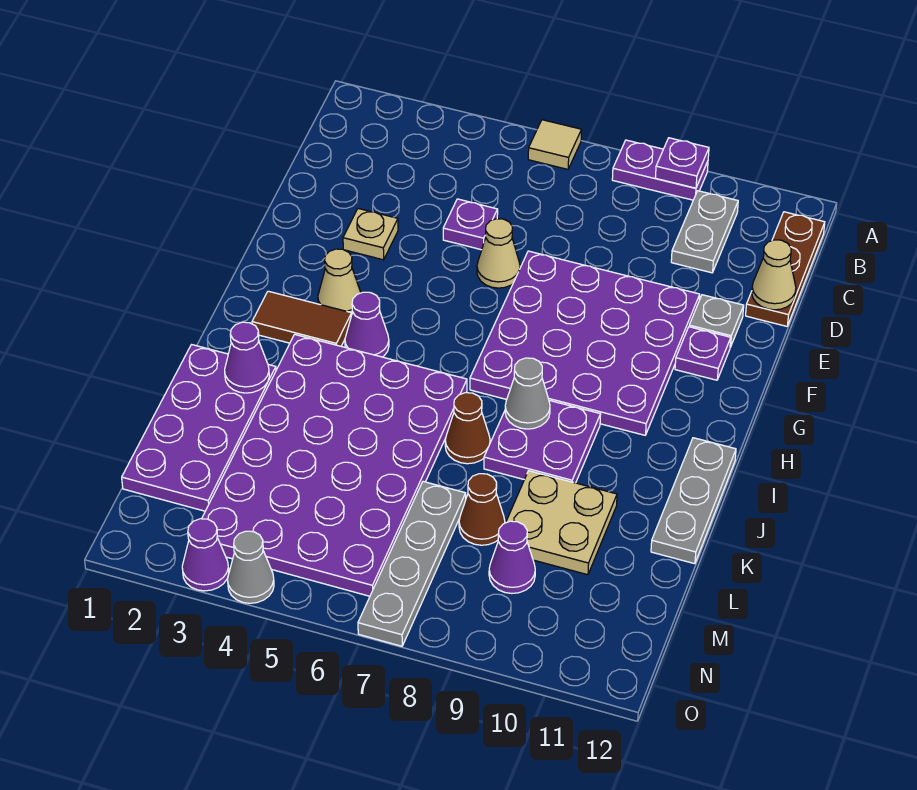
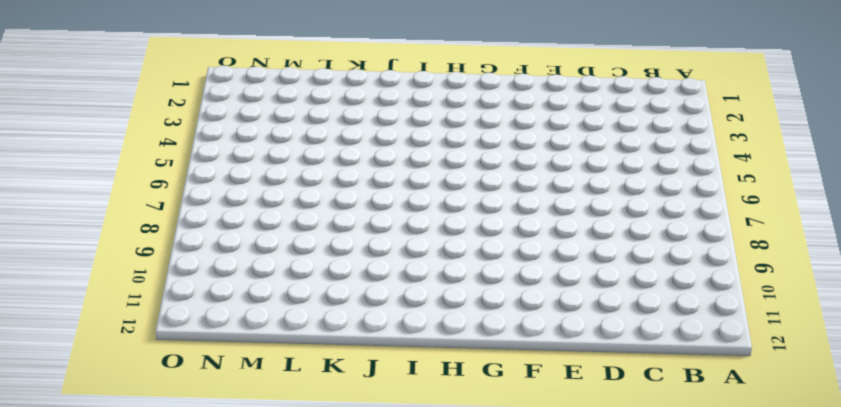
none -> tan tile A6 level 1
none -> purple plate A8:A9 level 1
none -> grey plate B10:C10 level 1

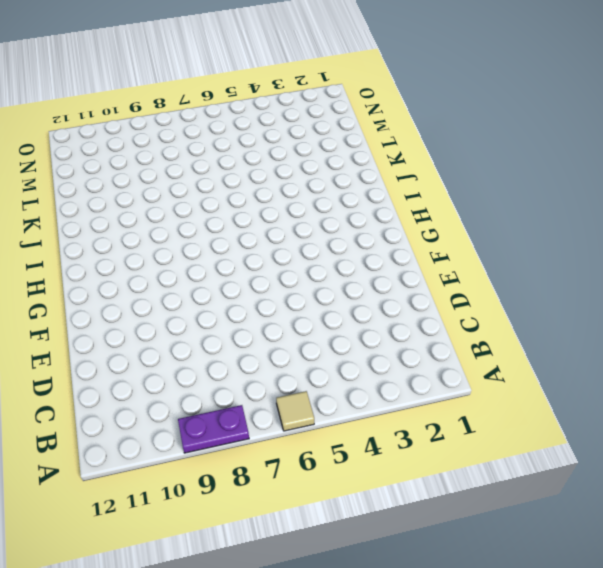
none -> grey plate B10:C10 level 1
none -> brown plate B12:D12 level 1
none -> purple plate D5 level 1

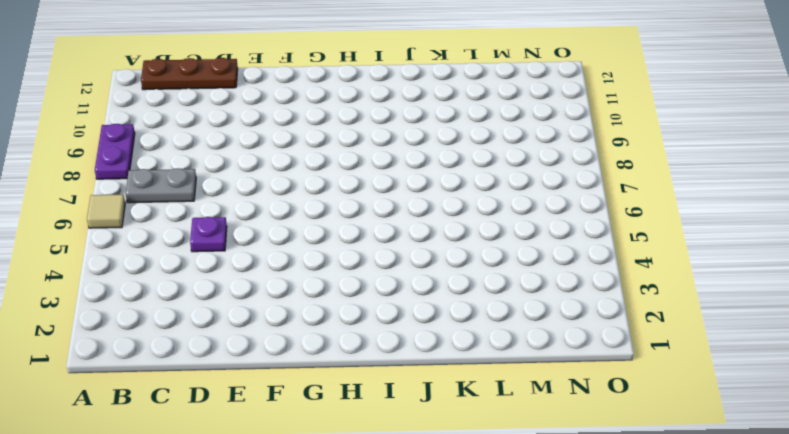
grey plate B7:C7 level 1 -> grey plate B10:C10 level 1
none -> tan plate E3 level 1
none -> tan cone E6 level 1
none -> purple plate E7:H10 level 1

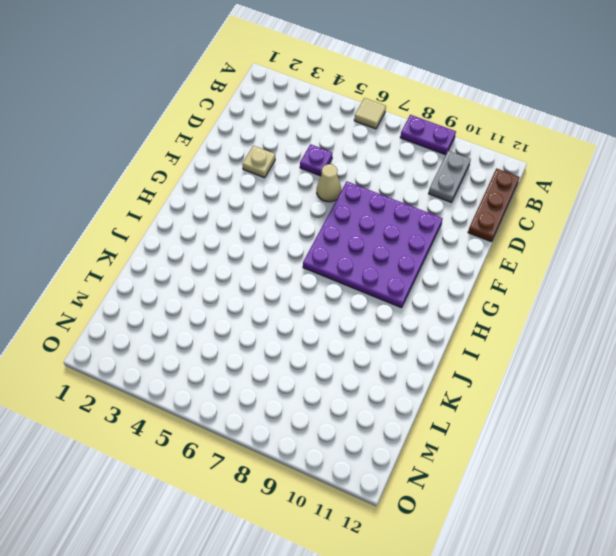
none -> grey plate E11 level 1
none -> purple plate F11 level 1
none -> tan cone G3 level 1

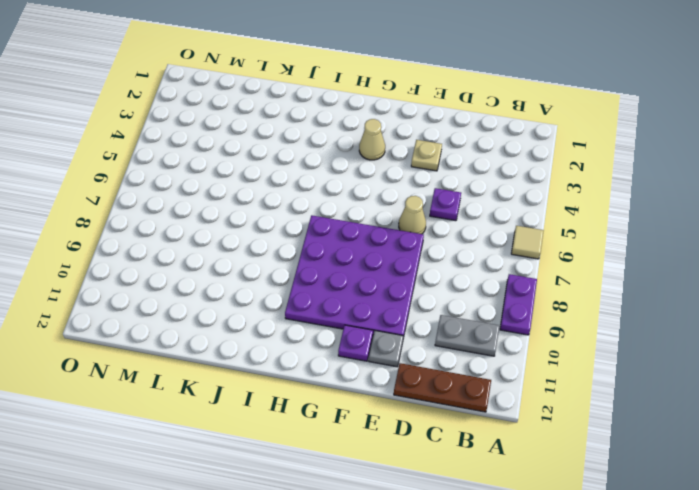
none -> brown tile H2:H3 level 1
none -> purple cone H4 level 1
none -> purple plate I3:N6 level 1

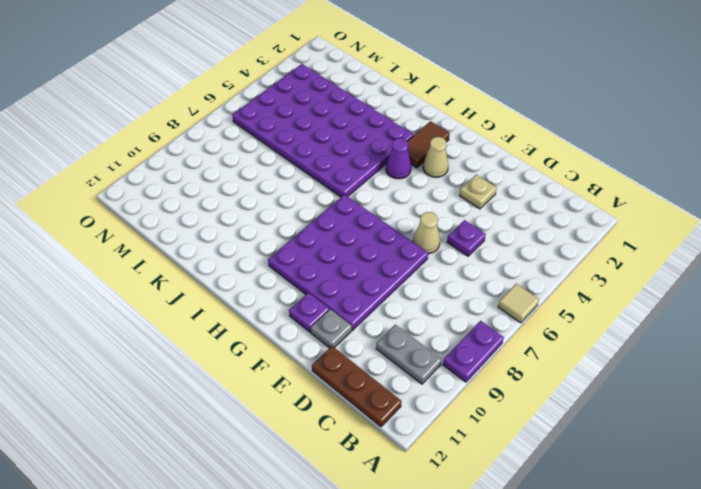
none -> purple plate I8:J9 level 1
none -> grey plate I12:K12 level 1
none -> purple plate J1:M2 level 1

